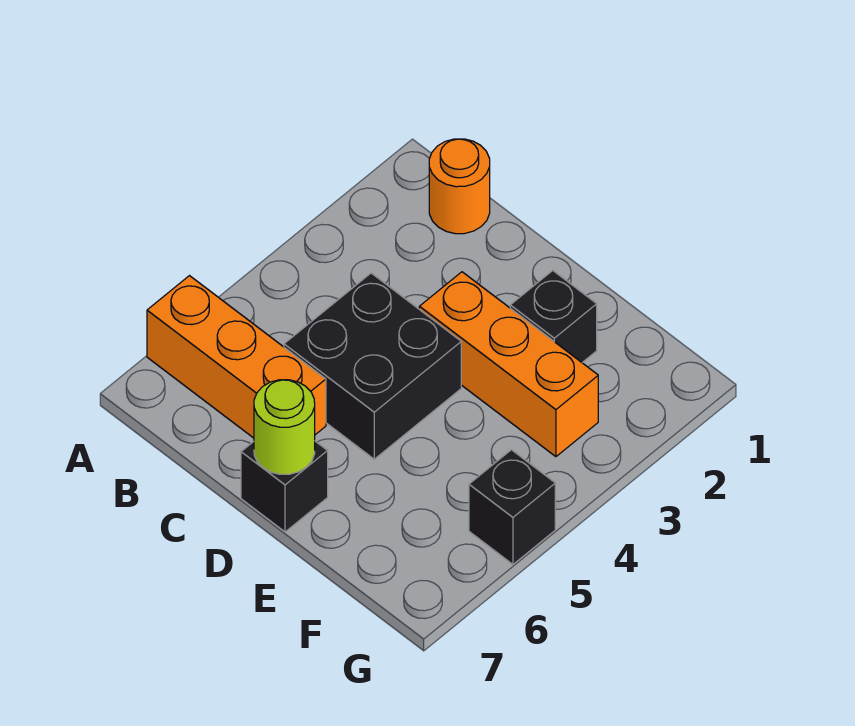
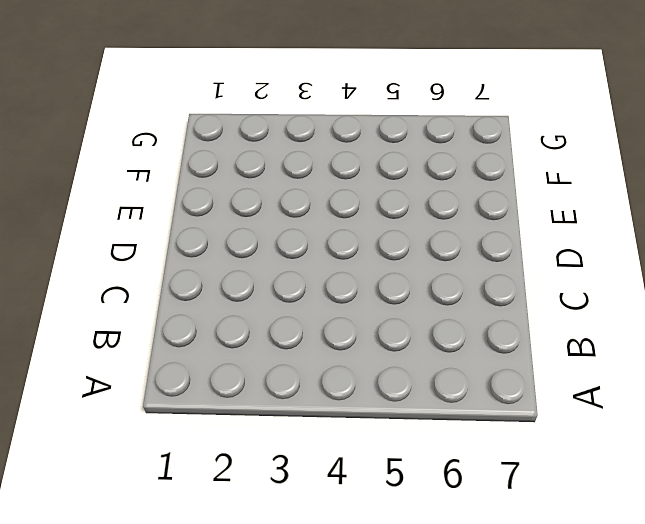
none -> orange brick A6:C6 level 1
none -> orange round brick B1 level 1

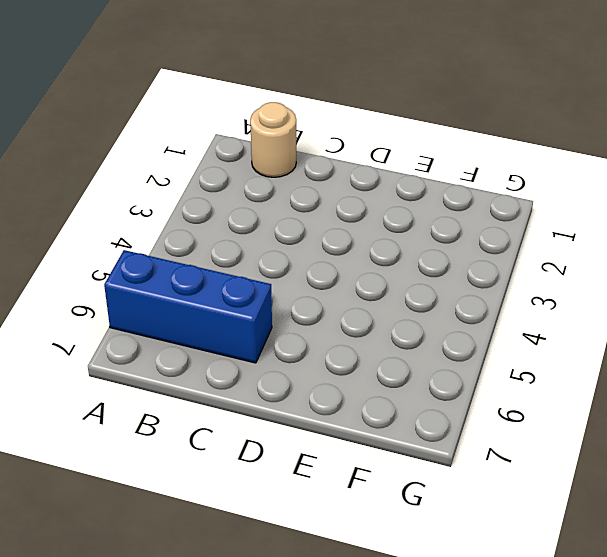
blue brick A6:C6 level 1 -> orange brick A6:C6 level 1
tan round brick B1 level 1 -> orange round brick B1 level 1
none -> black brick C4:D5 level 1
none -> orange brick D3:F3 level 1

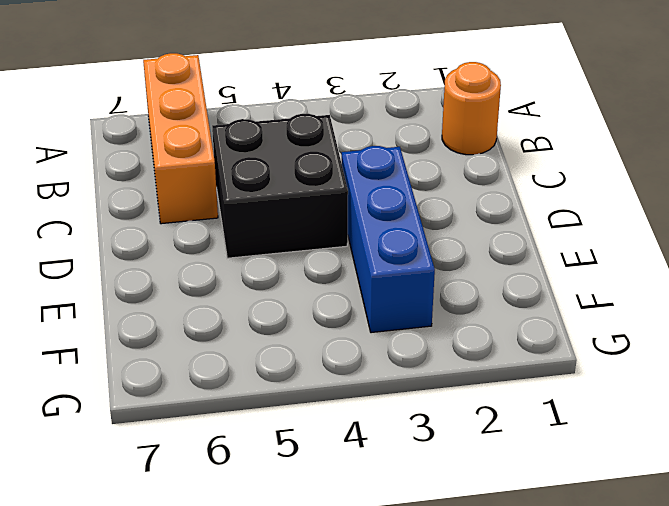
blue brick D3:F3 level 1 -> orange brick D3:F3 level 1
none -> black brick D7 level 1
none -> black brick E2 level 1

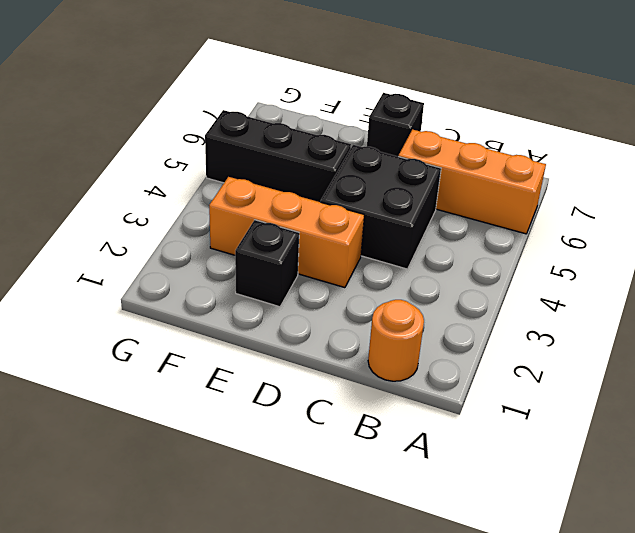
black brick E5:G5 level 1 -> black brick G5 level 1
none -> lime round brick D7 level 2

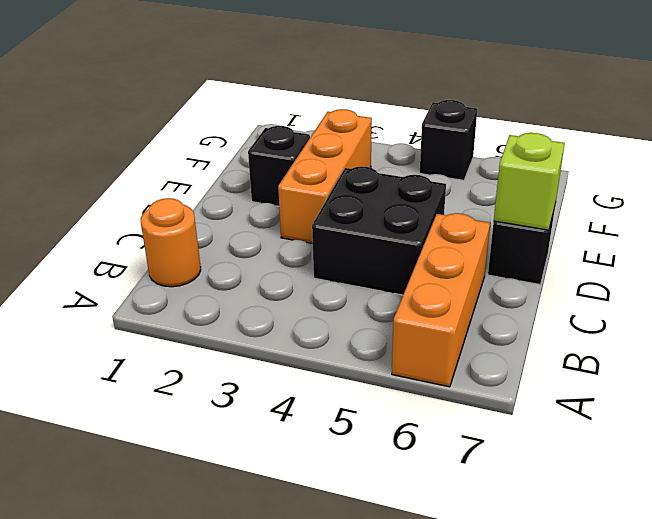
lime brick D7 level 2 -> lime round brick D7 level 2

